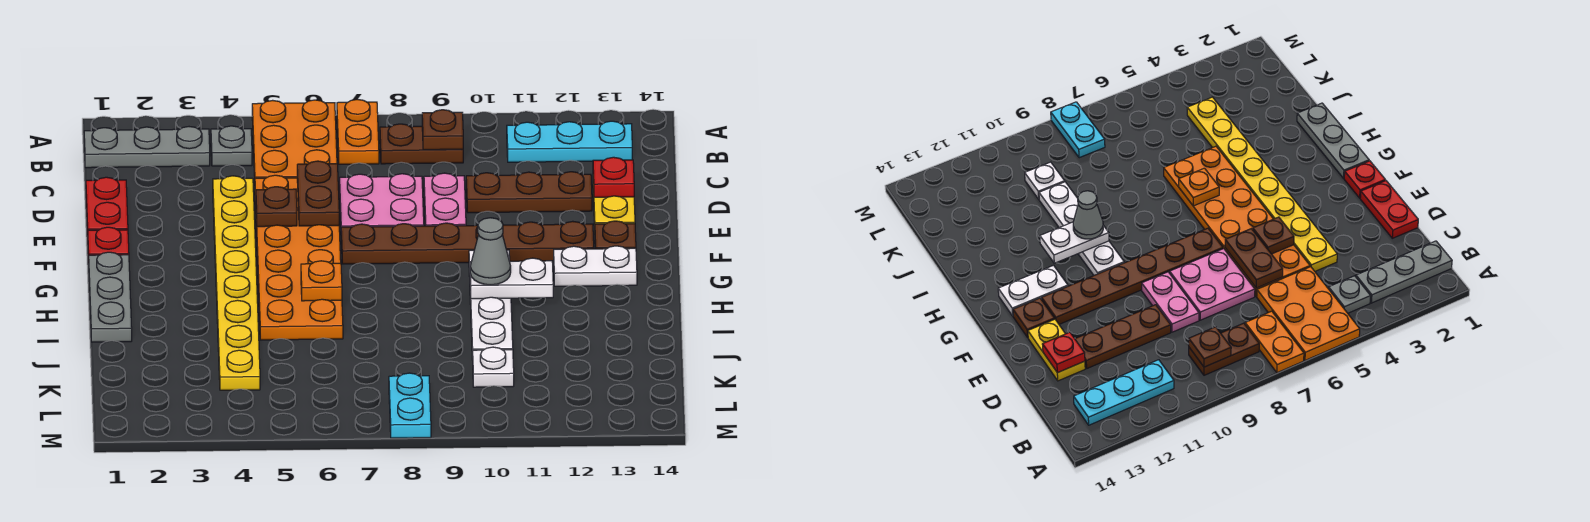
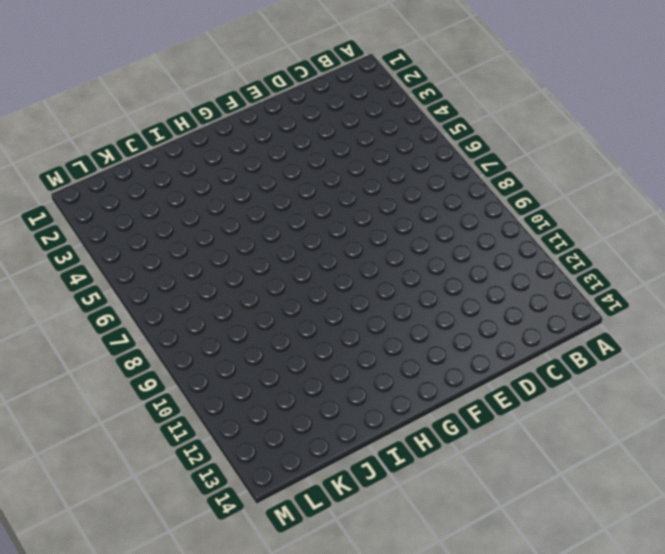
none -> orange plate A5:C6 level 1
none -> orange plate A7:B7 level 1
none -> grey plate B1:B3 level 1

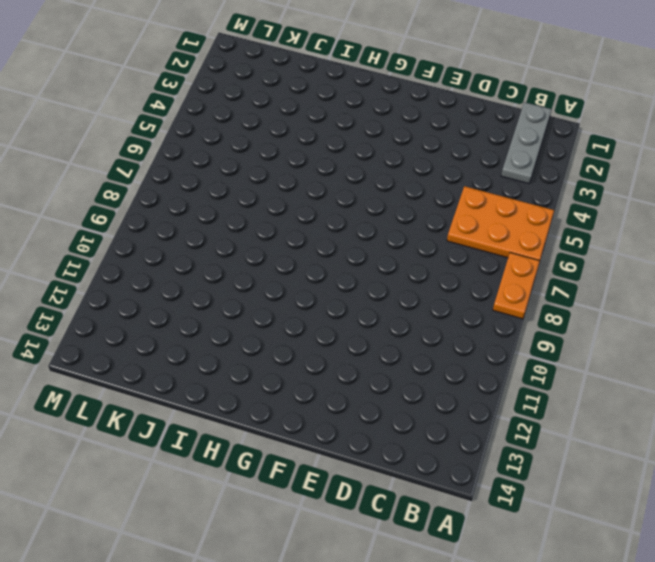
orange plate A7:A8 level 1 -> orange plate A7:B7 level 1
none -> grey plate B4 level 1
none -> brown plate B8:B9 level 1
none -> cyan plate B11:B13 level 1

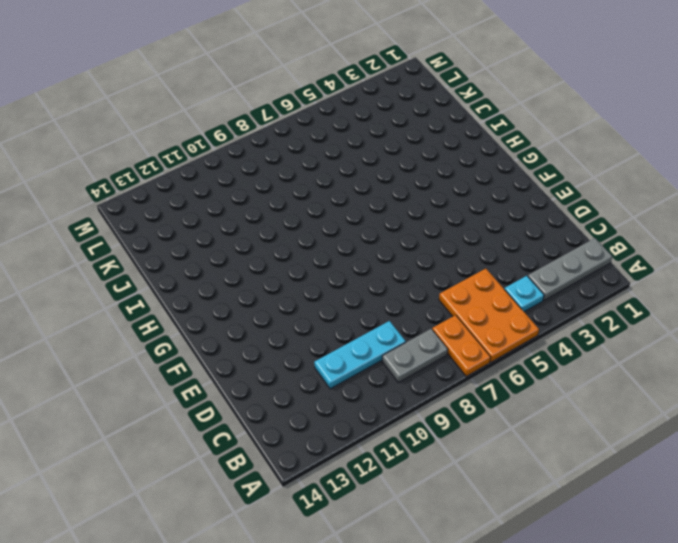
cyan plate B4 level 1 -> grey plate B4 level 1
grey plate B8:B9 level 1 -> brown plate B8:B9 level 1
cyan plate C9:C11 level 1 -> cyan plate B11:B13 level 1
none -> red plate D1:E1 level 1
none -> yellow plate D4:K4 level 1
none -> orange plate D5:I6 level 1

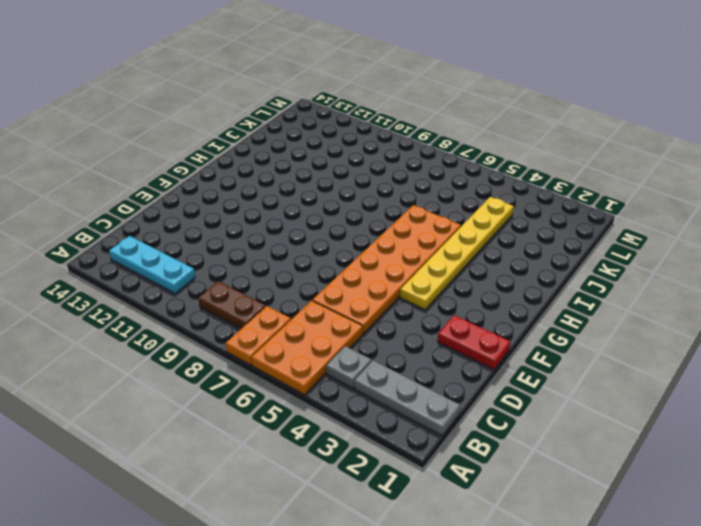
red plate E1:E2 level 1 -> red plate D1:E1 level 1
yellow plate F4:K4 level 1 -> yellow plate D4:K4 level 1
none -> pink plate D7:E8 level 1
none -> pink plate D9:E9 level 1
none -> brown plate D10:D12 level 1

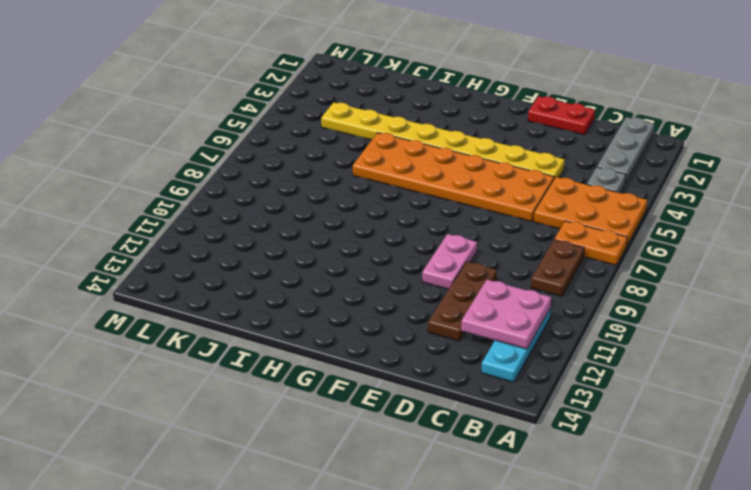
pink plate B11:C12 level 2 -> pink plate D7:E8 level 1
pink plate E9:E10 level 1 -> pink plate D9:E9 level 1
none -> yellow plate D13:E13 level 1
none -> red plate F1 level 1
none -> brown plate F7:F12 level 1

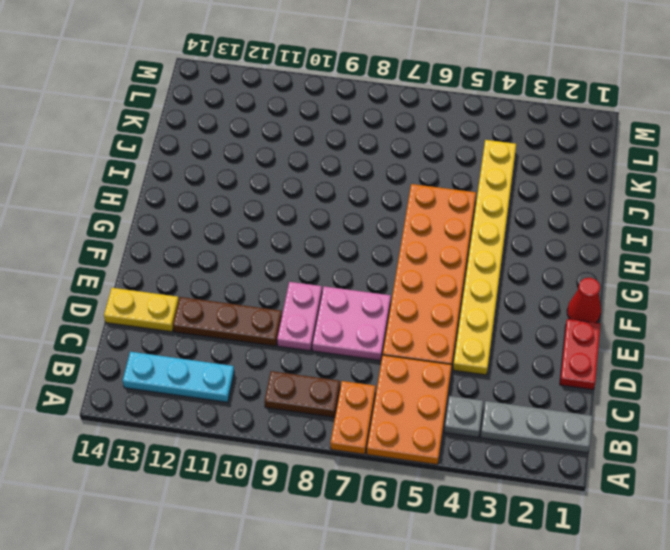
yellow plate D13:D14 level 1 -> yellow plate D13:E13 level 1
red cone F1 level 1 -> red plate F1 level 1
none -> brown plate F7:F12 level 1
none -> brown plate F13 level 1
none -> grey plate G1:I1 level 1

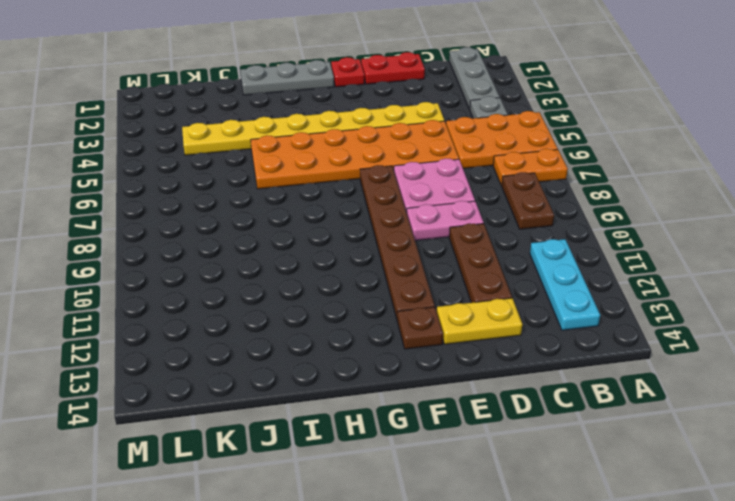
none -> white plate G10:J10 level 1
none -> white plate G12:G13 level 1
none -> white plate K10 level 1

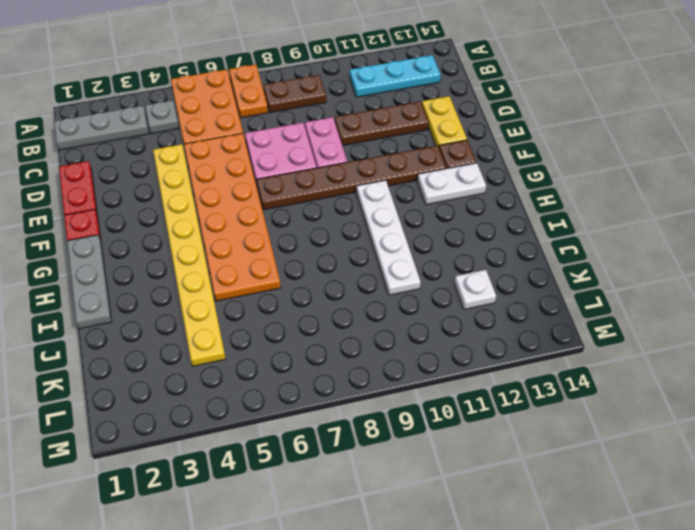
white plate K12 level 1 -> white plate K10 level 1
none -> cyan plate L8:M8 level 1
none -> brown plate B9 level 2
none -> brown plate D6:E6 level 2

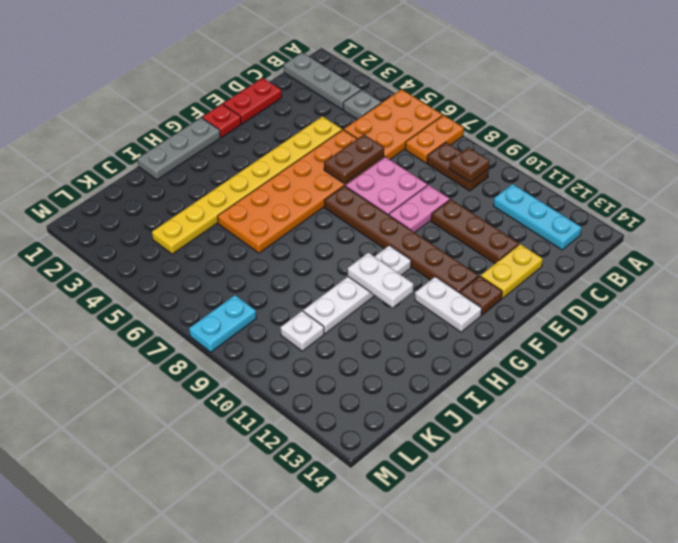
none -> red plate D13 level 2
none -> brown plate E5 level 2
none -> orange plate H6 level 2

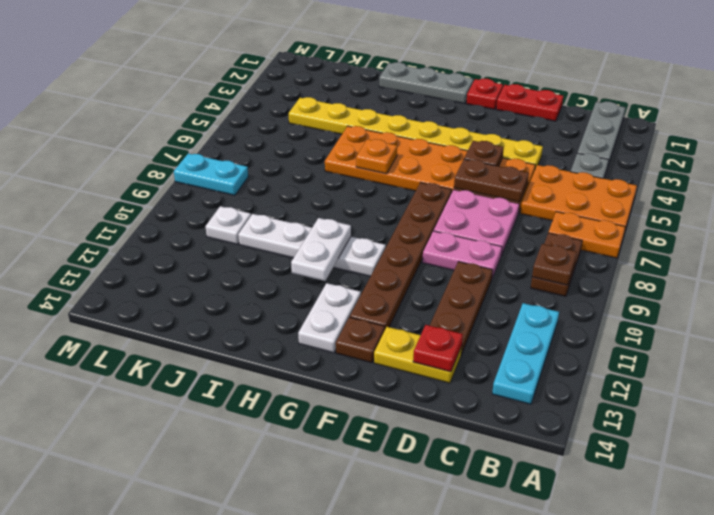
none -> grey cone H10 level 3

